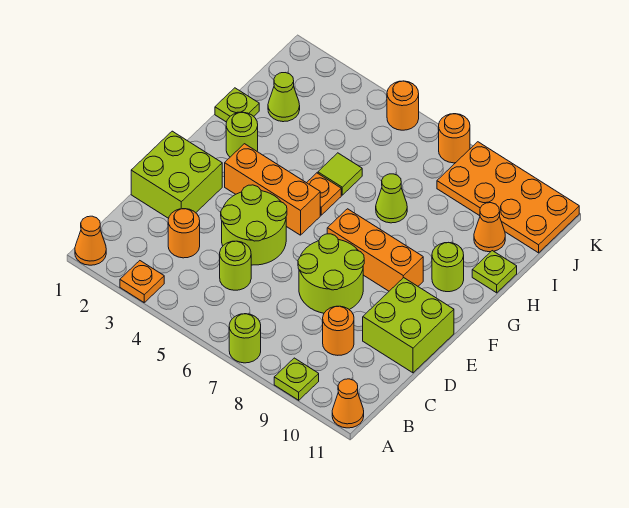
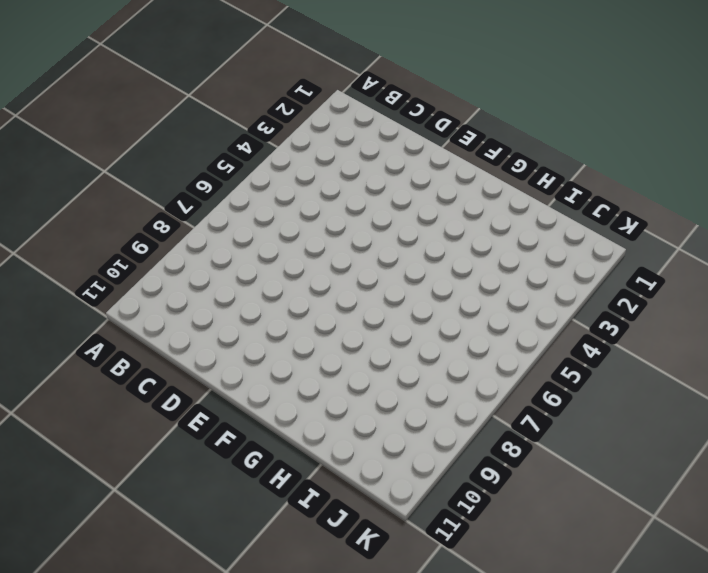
none -> orange cone A1 level 1
none -> orange plate A3 level 1
none -> lime round brick A7 level 1

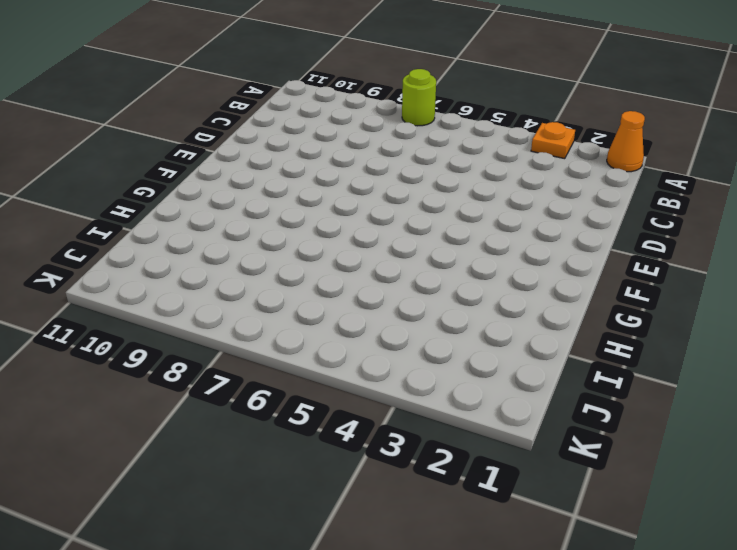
none -> lime plate A9 level 1
none -> orange cone A11 level 1
none -> orange round brick C3 level 1

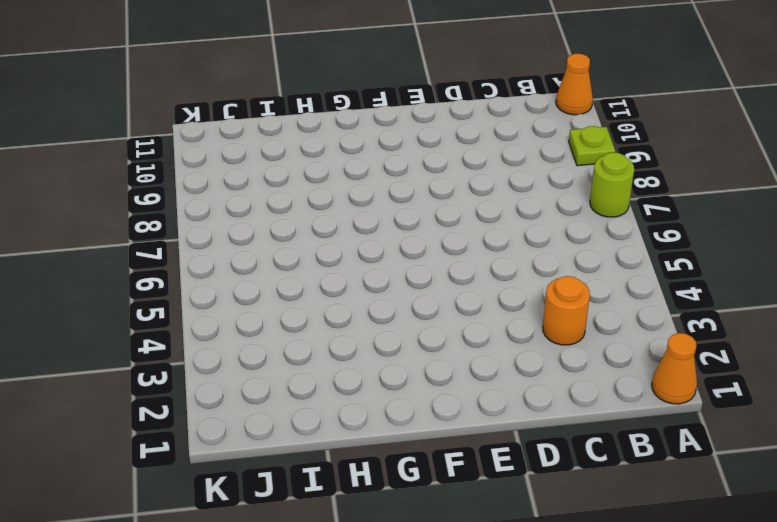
none -> orange plate A3 level 1
none -> lime round brick C5 level 1
none -> orange round brick C9 level 1

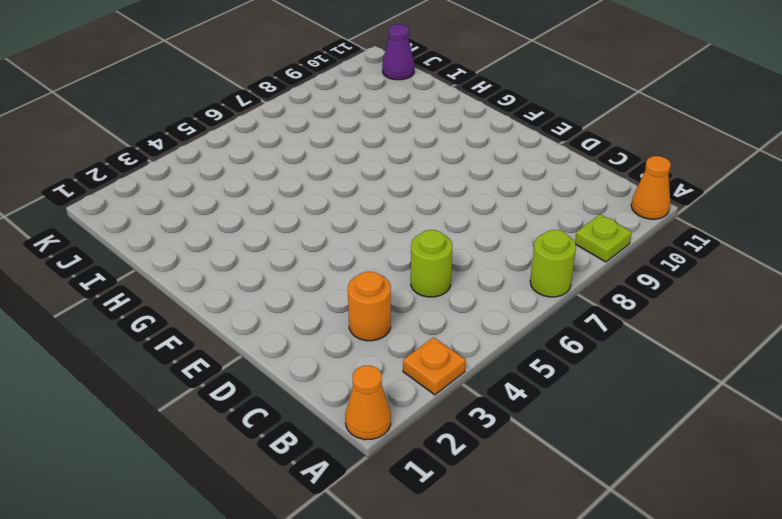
purple cone J11 level 1 -> orange plate J8:K11 level 1
none -> orange round brick C9 level 1
none -> lime brick D1:E2 level 1
none -> lime round brick D4:E5 level 1

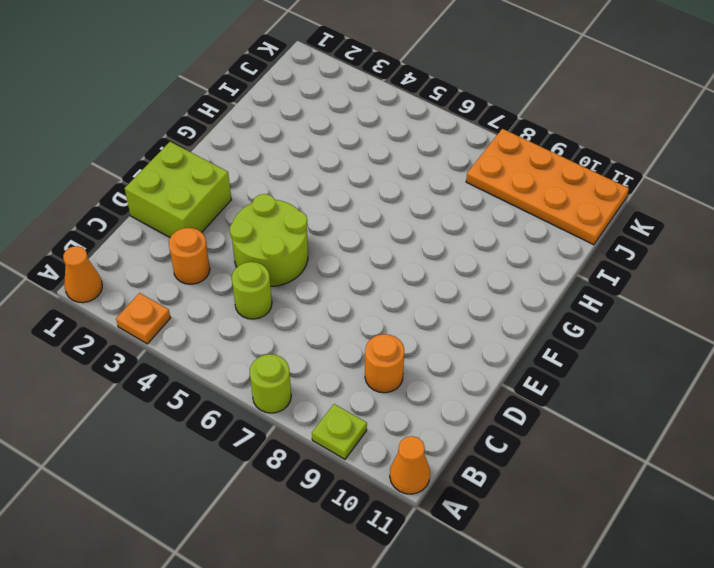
none -> lime round brick D7:E8 level 1
none -> lime brick D10:E11 level 1
none -> orange brick F3:F5 level 1

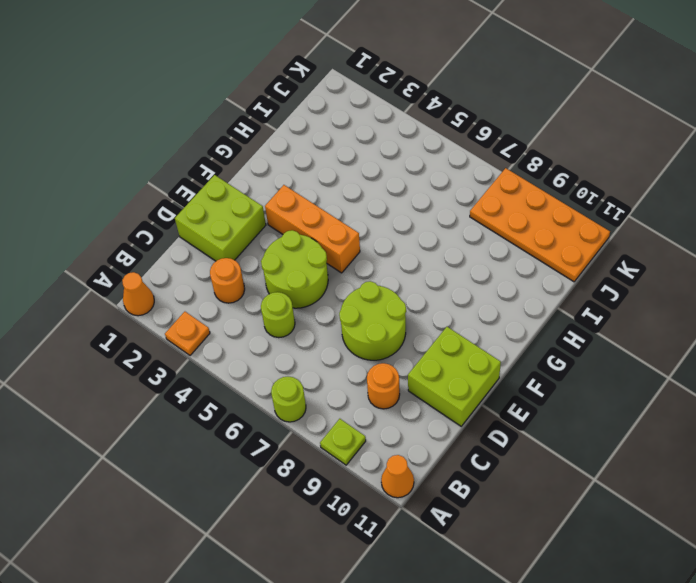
none -> orange brick F7:F9 level 1
none -> lime round brick G2 level 1
none -> orange plate G5 level 1

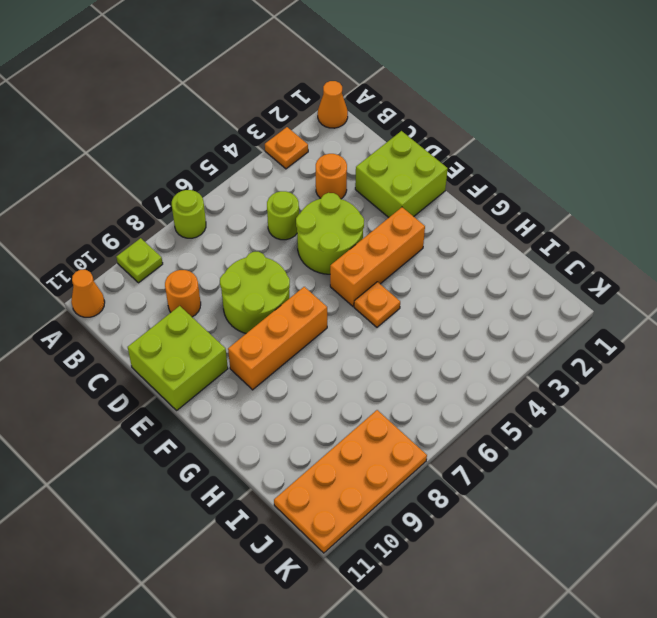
none -> lime round brick G2 level 1
none -> lime round brick G10 level 1
none -> lime plate H1 level 1

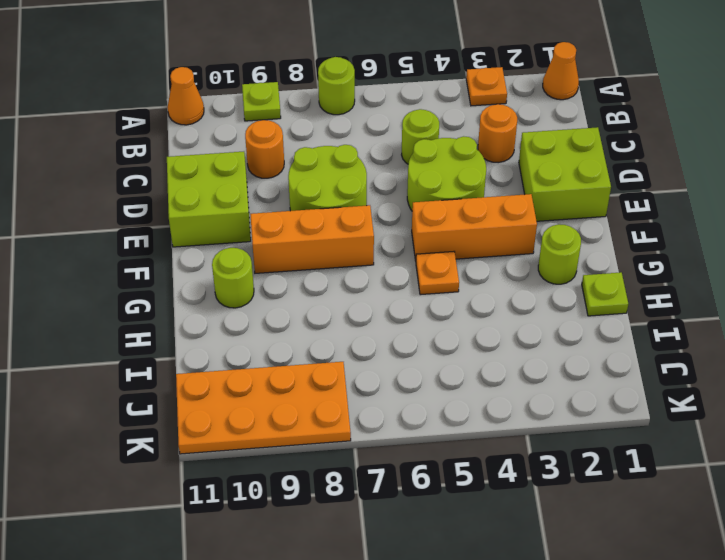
none -> lime tile H5 level 1
none -> lime cone H7 level 1
none -> lime plate H11 level 1

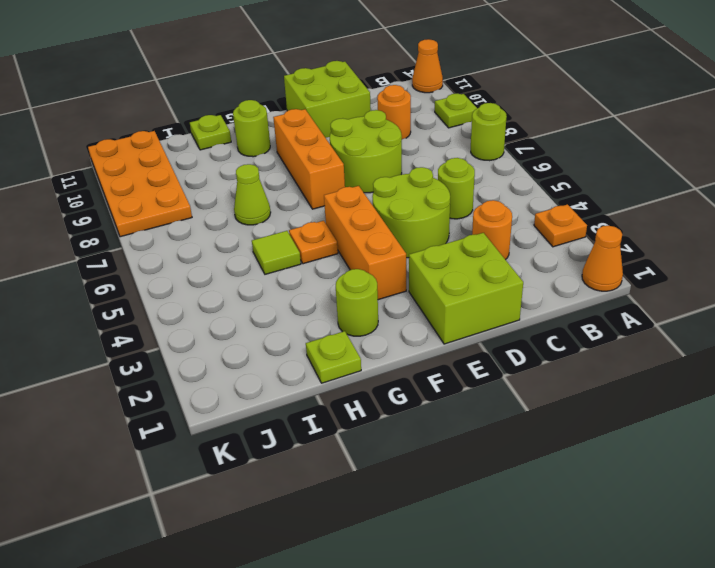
none -> lime cone I2 level 1
none -> orange cone I10 level 1
none -> orange round brick K5 level 1

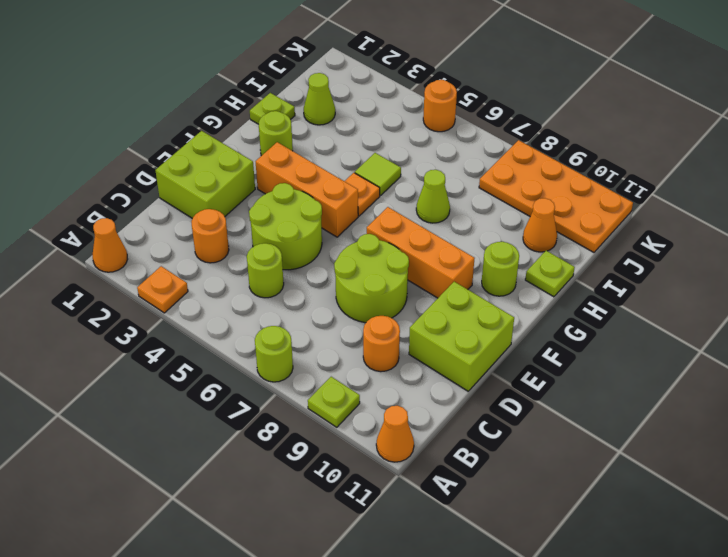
none -> orange round brick K7 level 1

